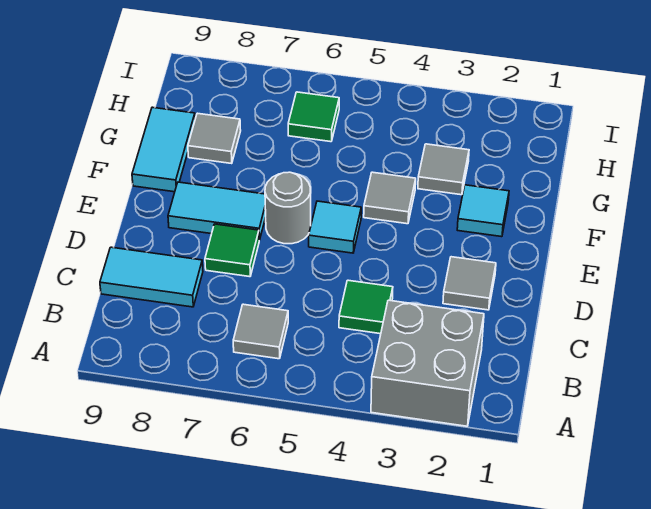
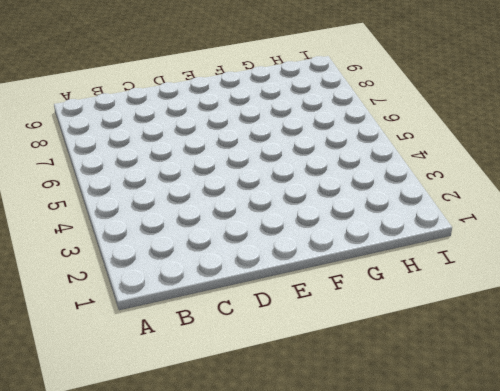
none -> grey brick A2:B3 level 1
none -> grey tile B6 level 1
none -> green tile C4 level 1

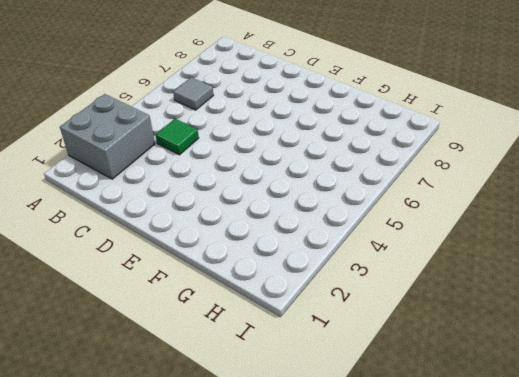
none -> cyan tile C8:C9 level 1
none -> grey tile D2 level 1
none -> green tile D7 level 1

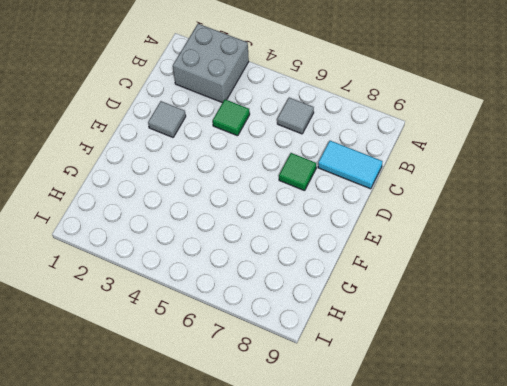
none -> cyan tile E5 level 1
none -> grey round brick E6 level 1
none -> cyan tile E7:E8 level 1

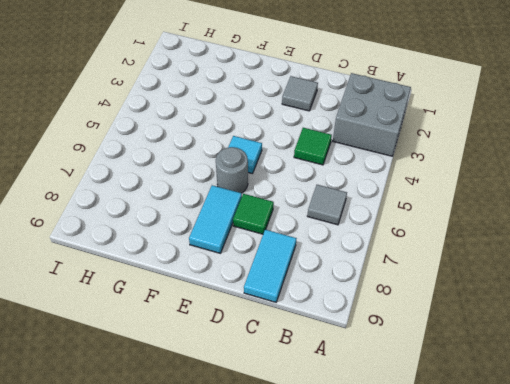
none -> cyan tile F2 level 1
none -> grey tile F4 level 1
none -> cyan tile F9:G9 level 1

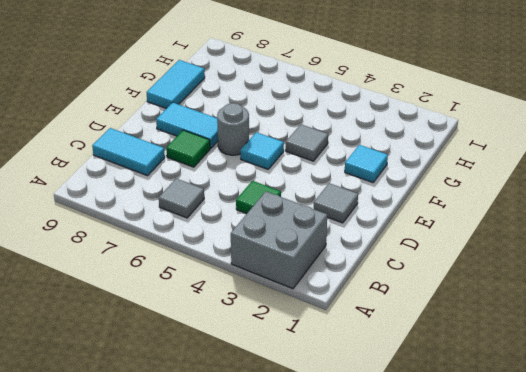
none -> grey tile G3 level 1
none -> grey tile G8 level 1
none -> green tile H6 level 1

